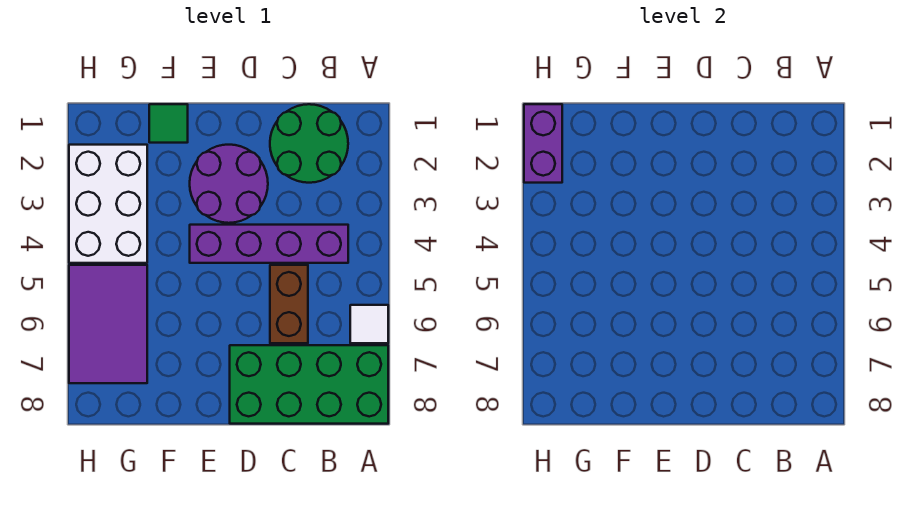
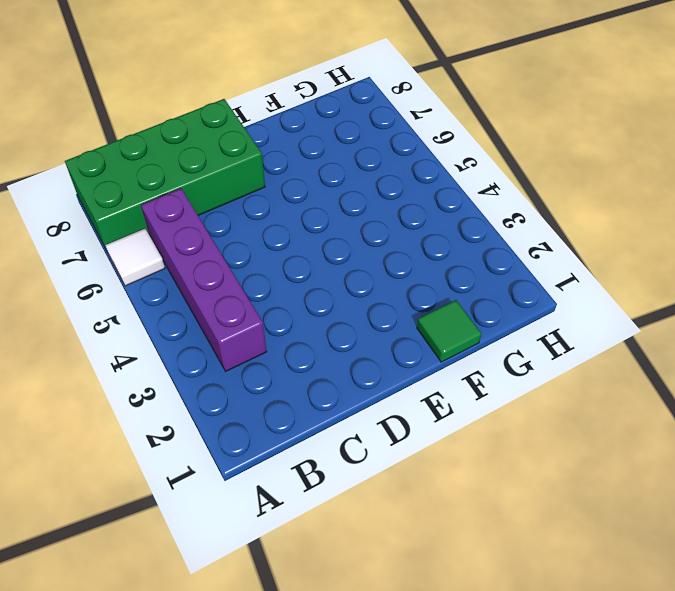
purple brick B3:B6 level 1 -> purple brick B4:E4 level 1
none -> green round brick B1:C2 level 1
none -> brown brick C5:C6 level 1

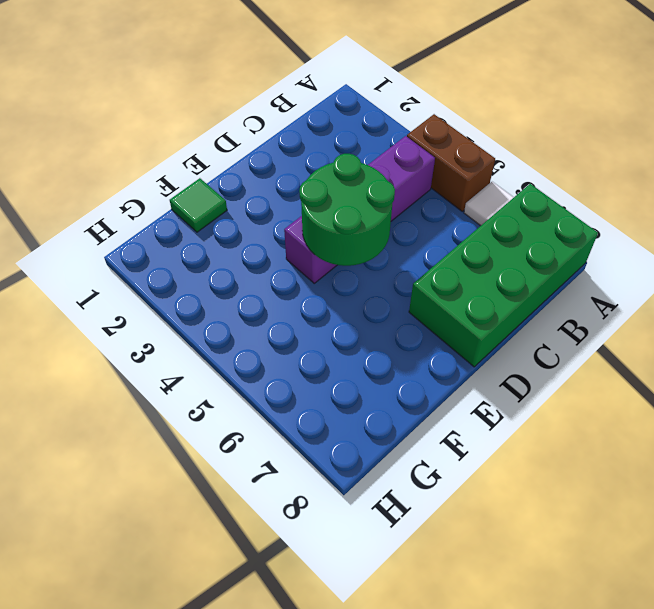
brown brick A4:A5 level 1 -> brown brick C5:C6 level 1
green round brick D4:E5 level 2 -> green round brick B1:C2 level 1
none -> purple round brick D2:E3 level 1
none -> white brick G2:H4 level 1

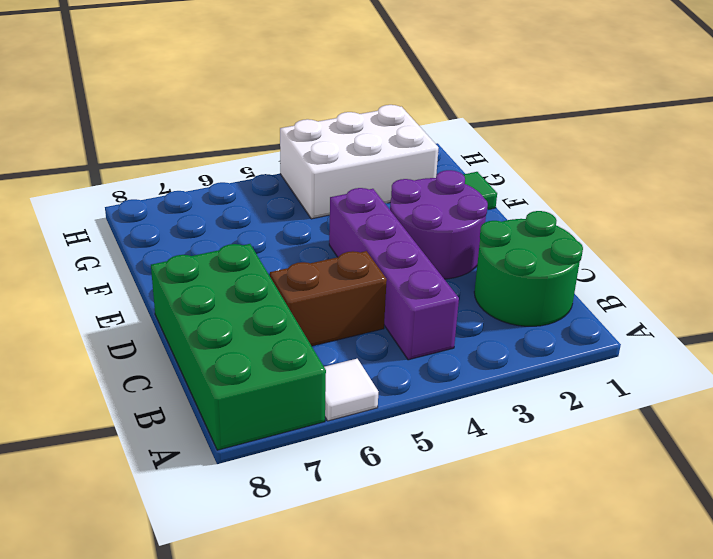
none -> purple tile G5:H7 level 1
none -> purple brick H1:H2 level 2

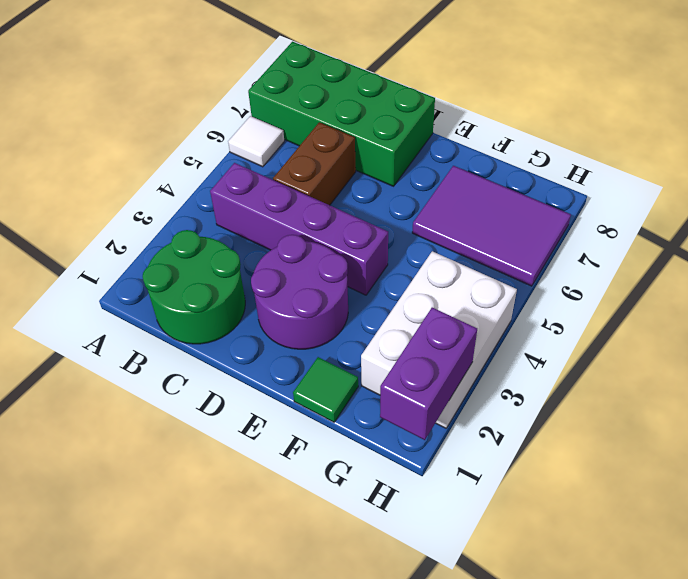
purple tile F6:H7 level 1 -> purple tile G5:H7 level 1

